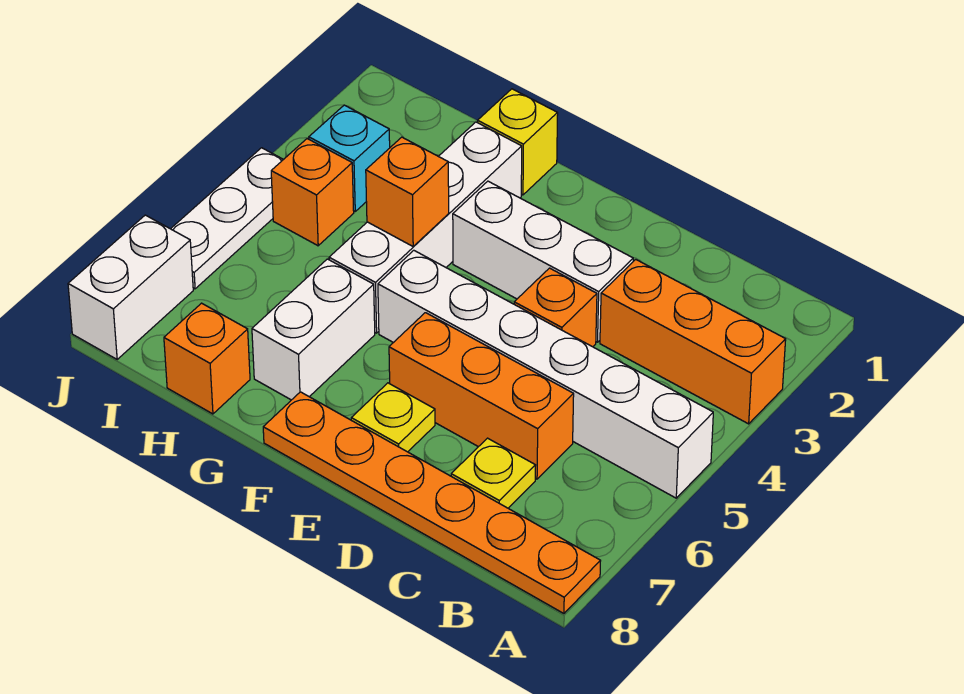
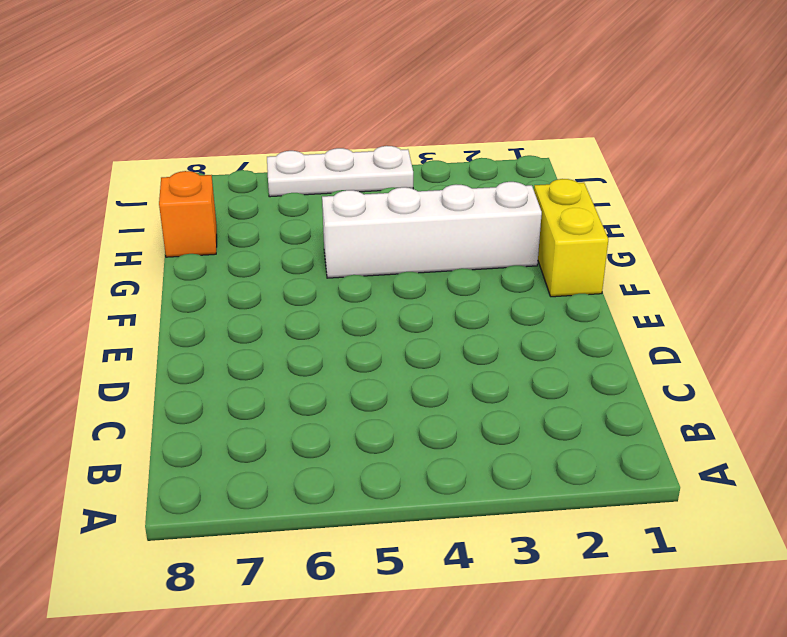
yellow brick F1:G1 level 1 -> yellow brick G1 level 1
none -> orange brick A3:C3 level 1
none -> white brick A5:F5 level 1
none -> orange plate A8:F8 level 1

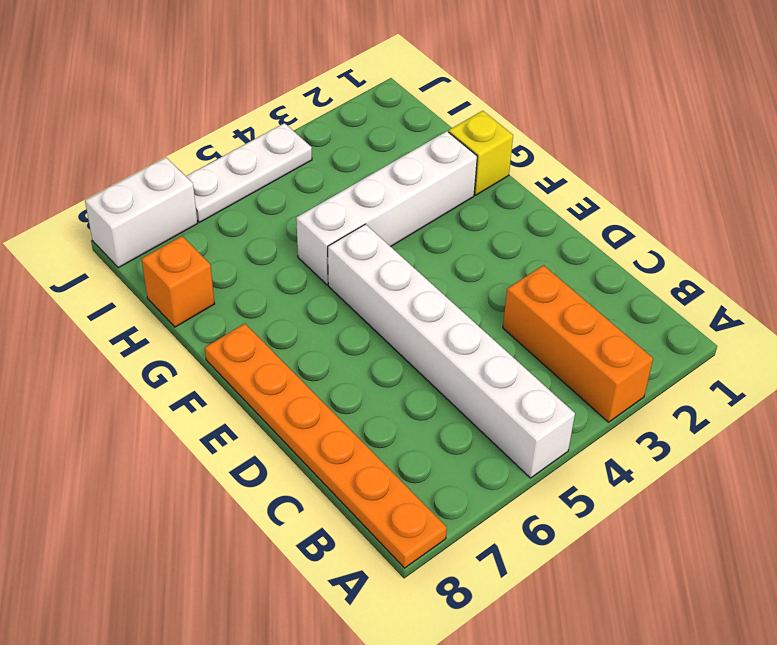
none -> orange brick C6:E6 level 1
none -> yellow plate C7 level 1
none -> white brick D3:F3 level 1

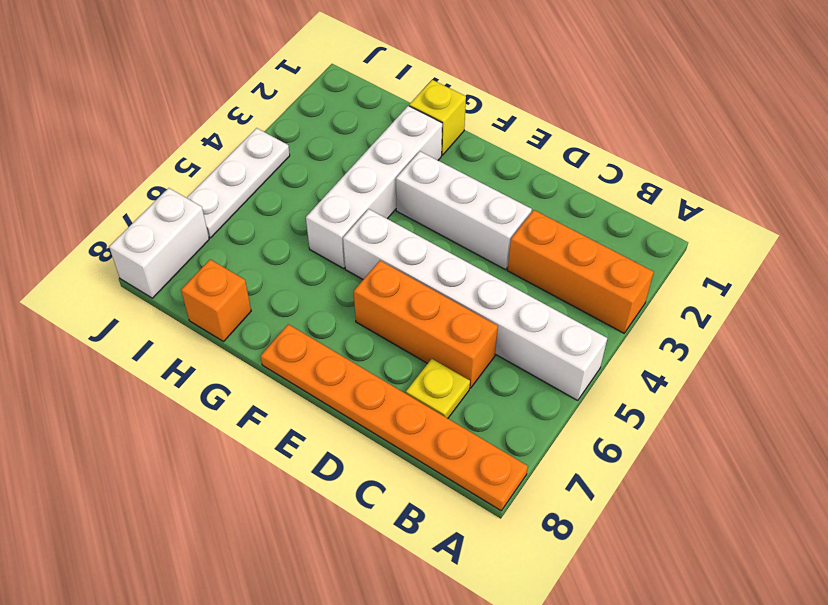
none -> orange brick D4 level 1
none -> yellow plate E7 level 1
none -> white brick G6:G7 level 1

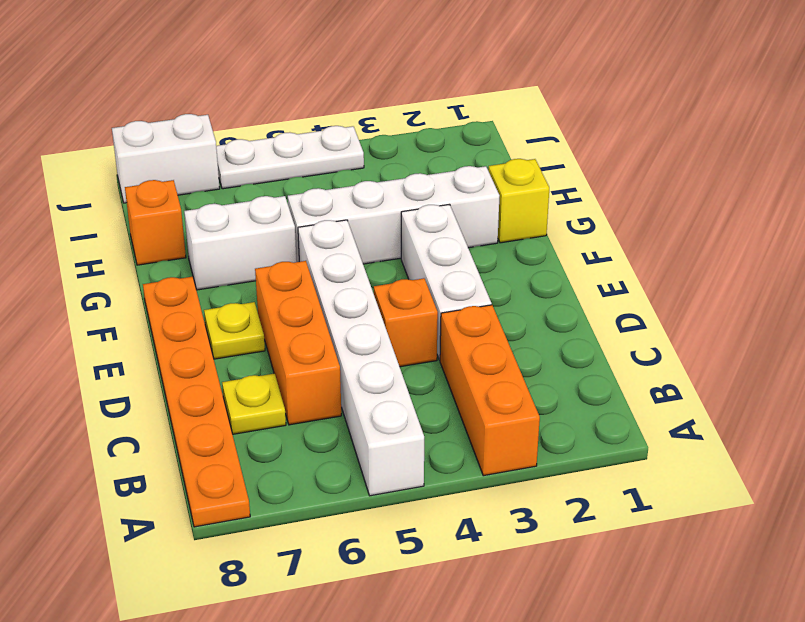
none -> cyan brick I3 level 1
none -> orange brick I4 level 1
none -> orange brick G4 level 2

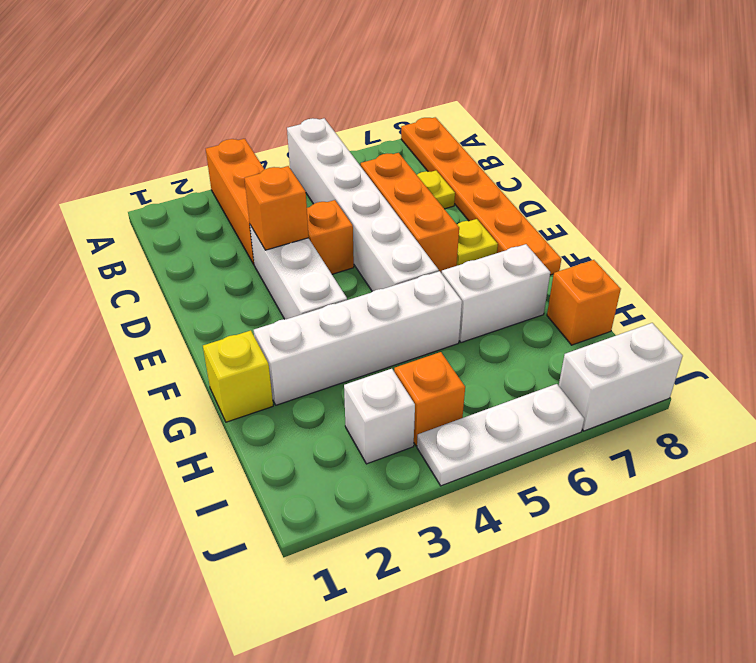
orange brick D3 level 2 -> orange brick G4 level 2
white brick I3 level 1 -> cyan brick I3 level 1

